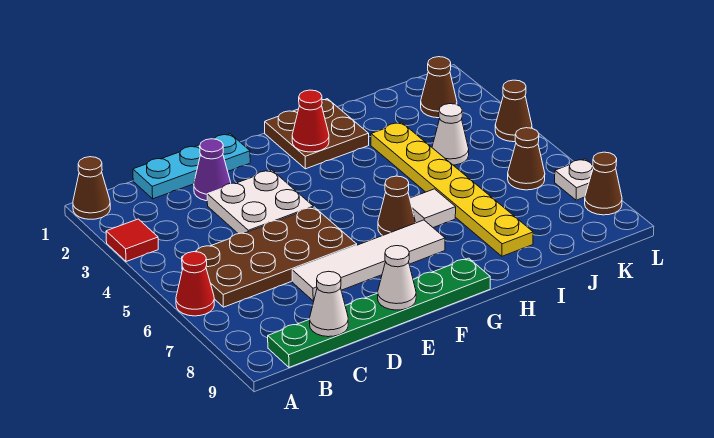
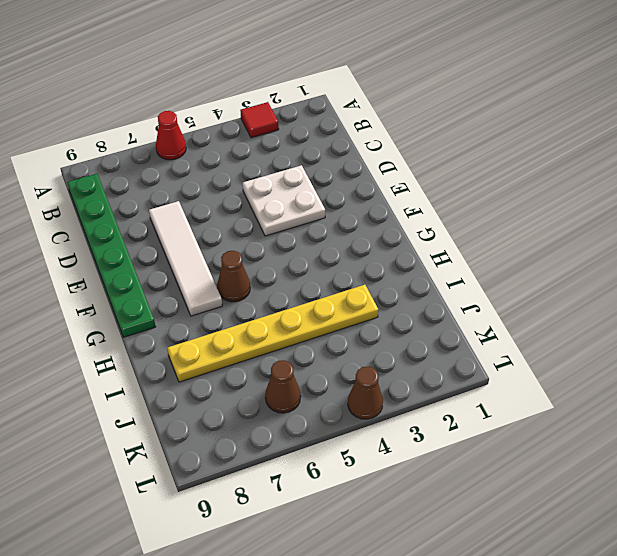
none -> brown cone A1 level 1
none -> brown plate B5:E6 level 1
none -> cyan plate C1:E1 level 1

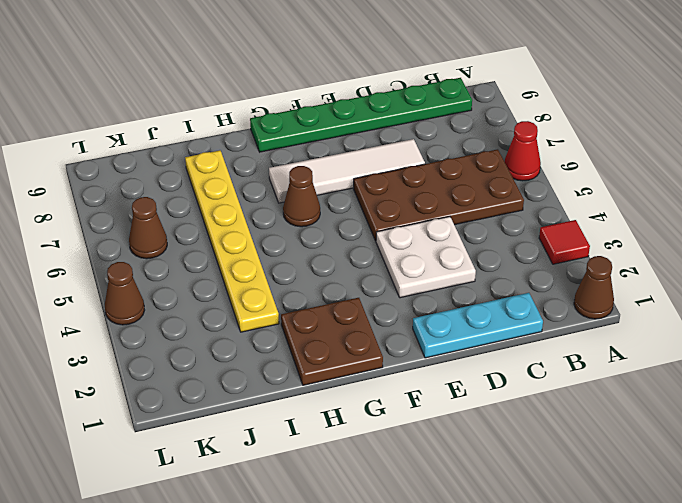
none -> purple cone D2 level 1
none -> white tile H6 level 1
none -> white cone J4 level 1

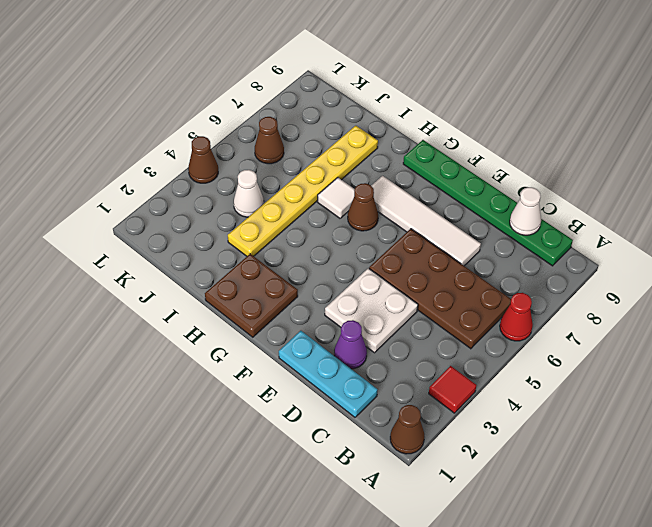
none -> brown cone K2 level 1
none -> white plate L7 level 1
none -> brown cone L8 level 1

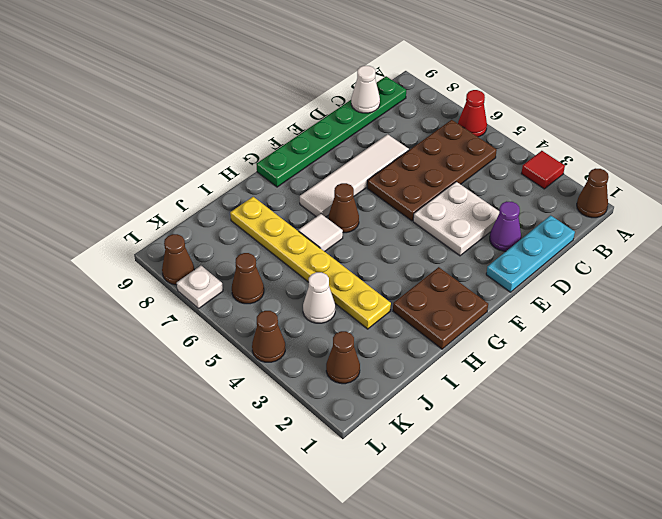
none -> white cone E9 level 2
none -> red cone G2 level 2

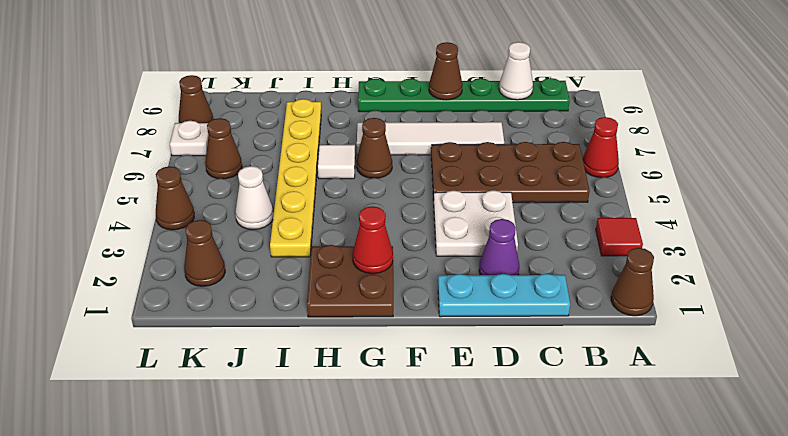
brown cone E9 level 2 -> white cone E9 level 2

